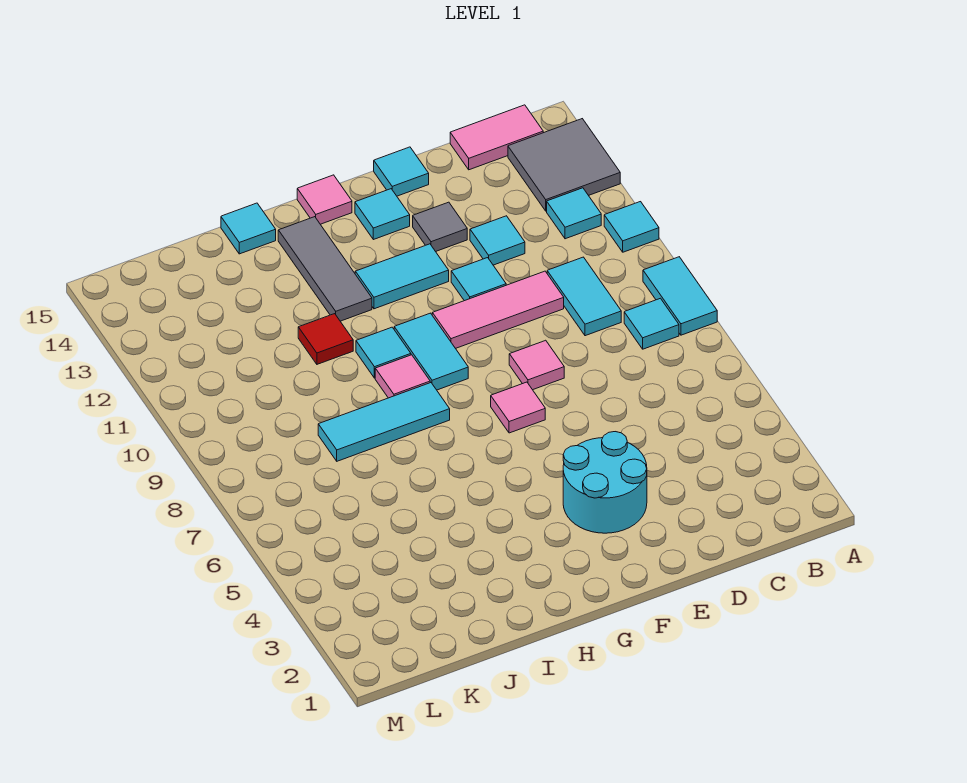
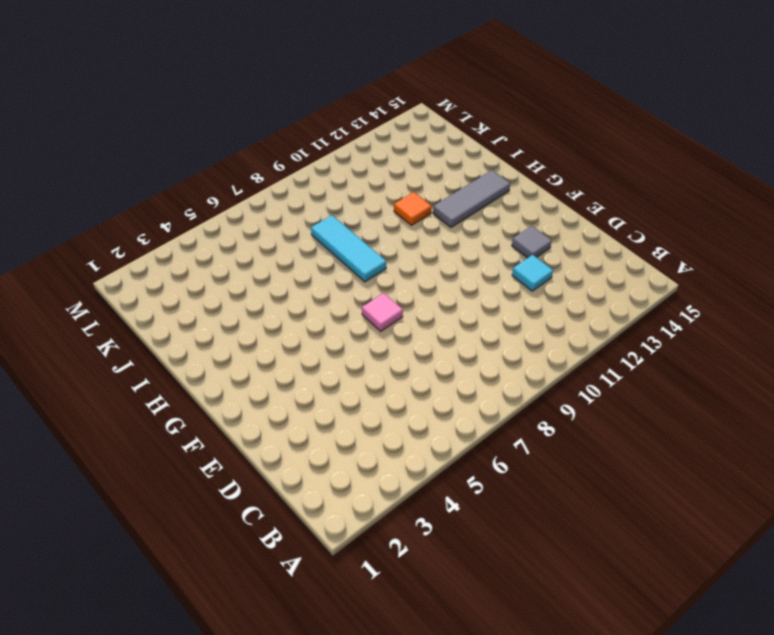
orange tile I11 level 1 -> red tile I11 level 1
none -> cyan tile A8:A9 level 1
none -> cyan tile A11 level 1
none -> grey tile A13:B14 level 1

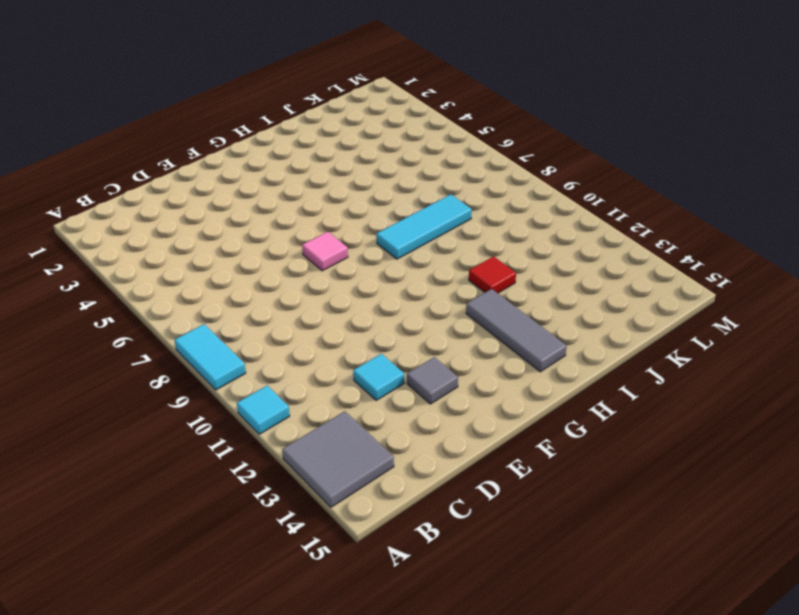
none -> cyan tile B8 level 1
none -> cyan tile B12 level 1
none -> pink tile B15:C15 level 1

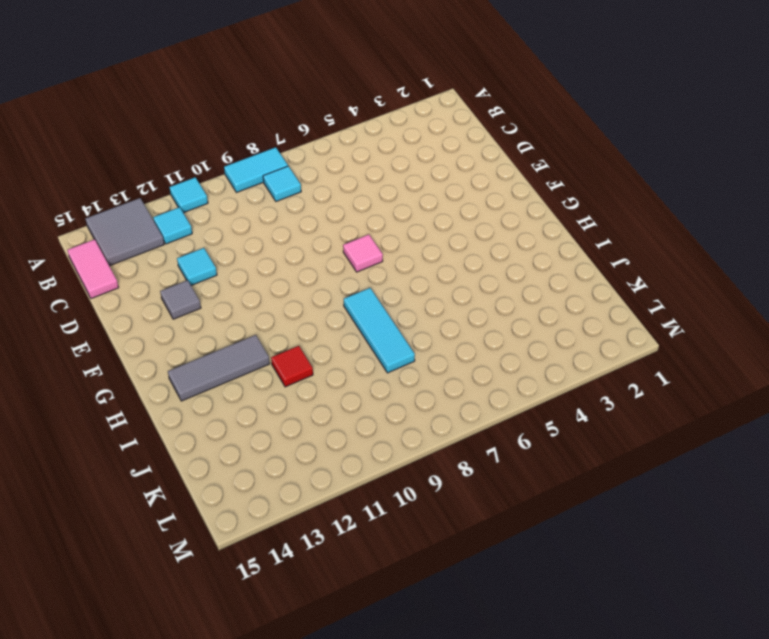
none -> cyan tile C9:C10 level 1
none -> pink tile D10:F10 level 1
none -> cyan round brick E3:F4 level 1

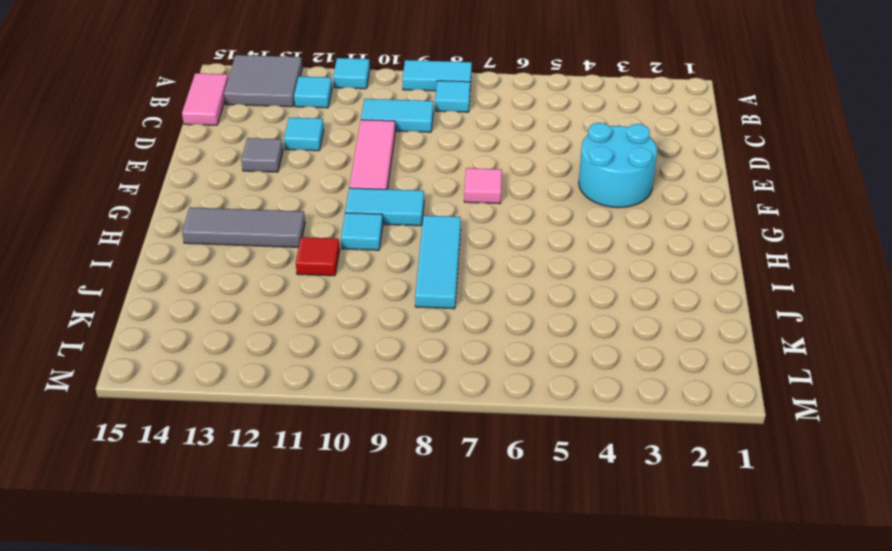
none -> pink tile E8 level 1
none -> cyan tile E11 level 1
none -> cyan tile E15 level 1

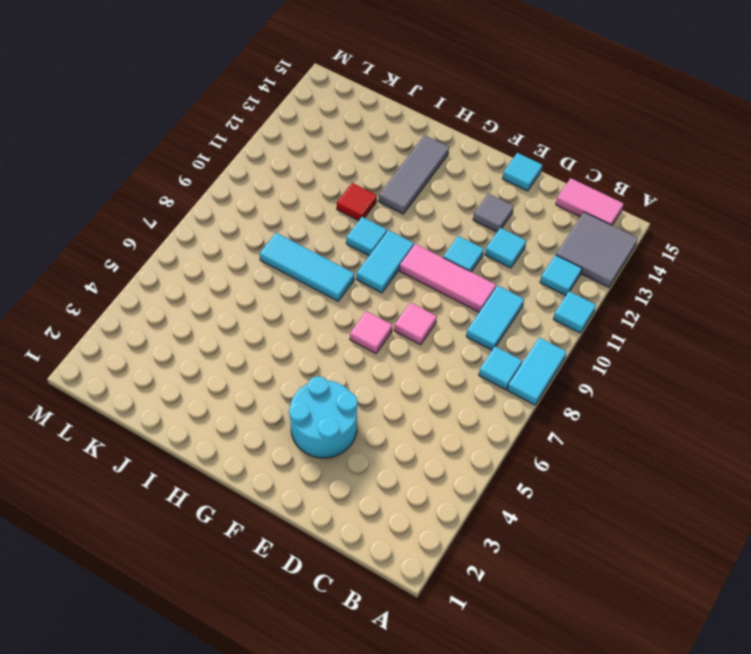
none -> cyan tile F12:G12 level 1
none -> cyan tile F14 level 1
none -> pink tile G15 level 1

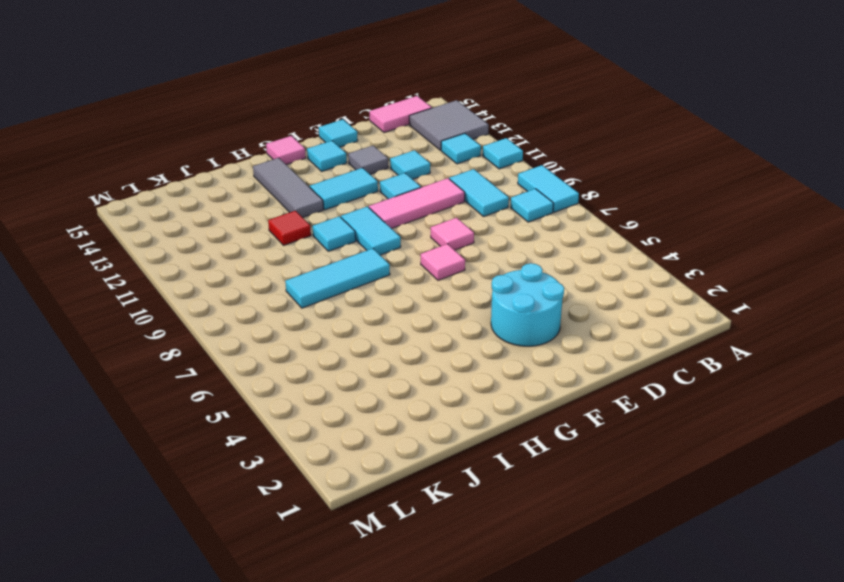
none -> pink tile H9 level 1
none -> cyan tile I15 level 1

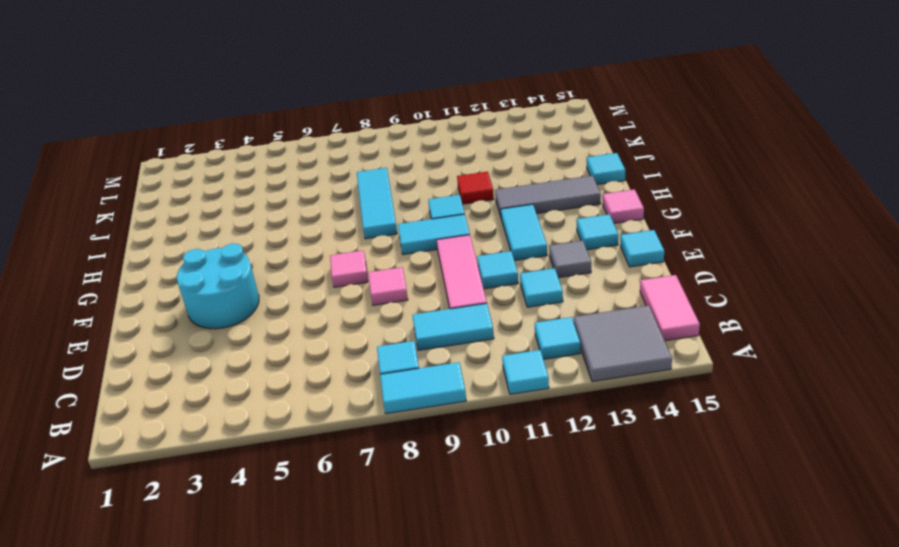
none -> pink tile H9 level 1

